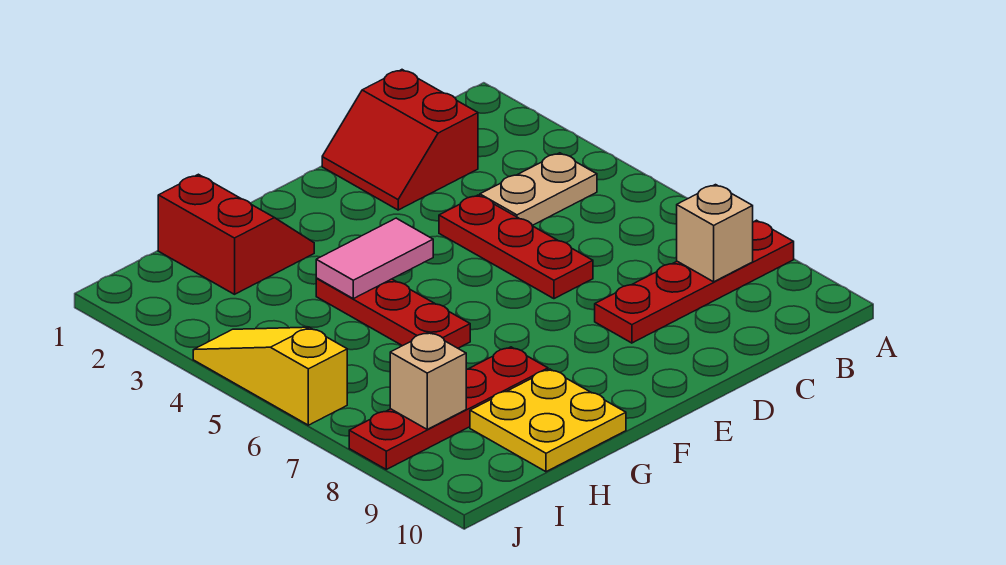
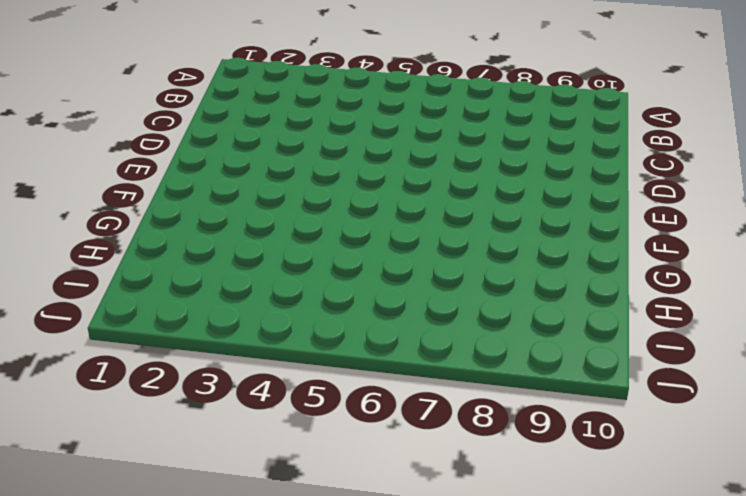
none -> red plate A8:D8 level 1
none -> tan plate B4:C4 level 1
none -> red slope C1:D2 level 1 top C

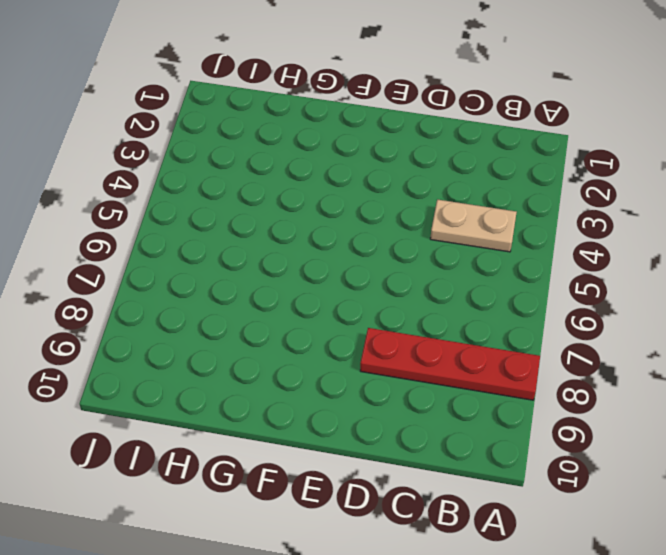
none -> red slope C1:D2 level 1 top C
none -> red plate D4:D6 level 1
none -> red slope G1:H2 level 1 top H

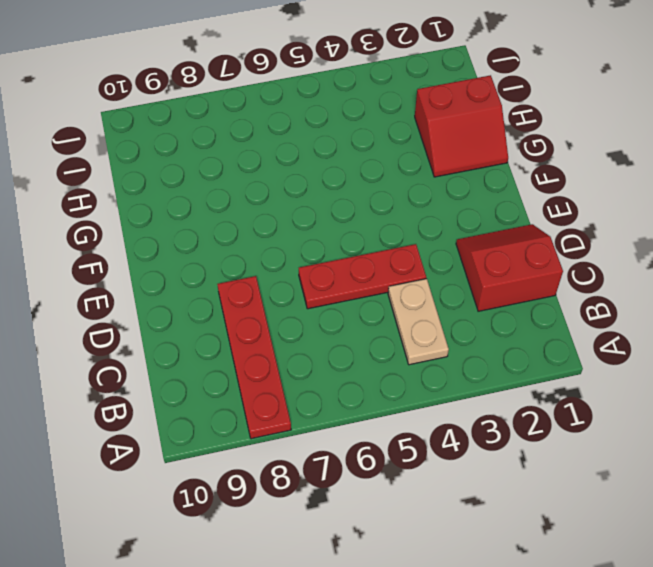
none -> red plate G4:G6 level 1
none -> red plate G8:J8 level 1
none -> yellow plate G9:H10 level 1

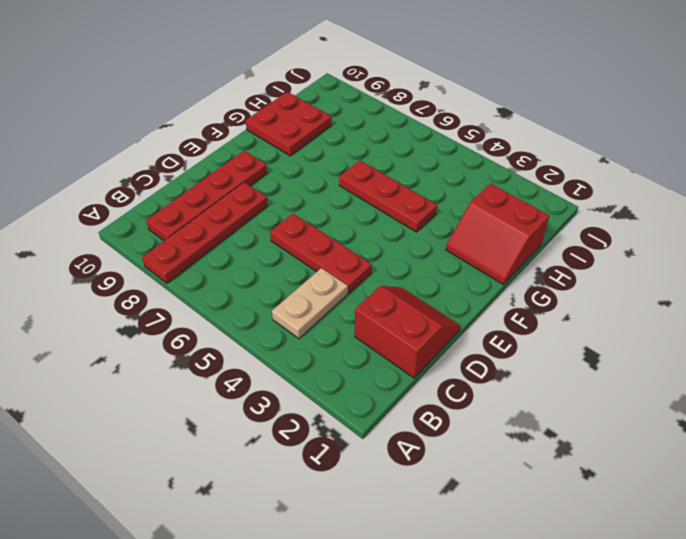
red plate B9:E9 level 1 -> red plate G8:J8 level 1
red plate G9:H10 level 1 -> yellow plate G9:H10 level 1
none -> yellow slope J4:J6 level 1 top 6
none -> tan brick B8 level 2
none -> pink tile F4:G4 level 2

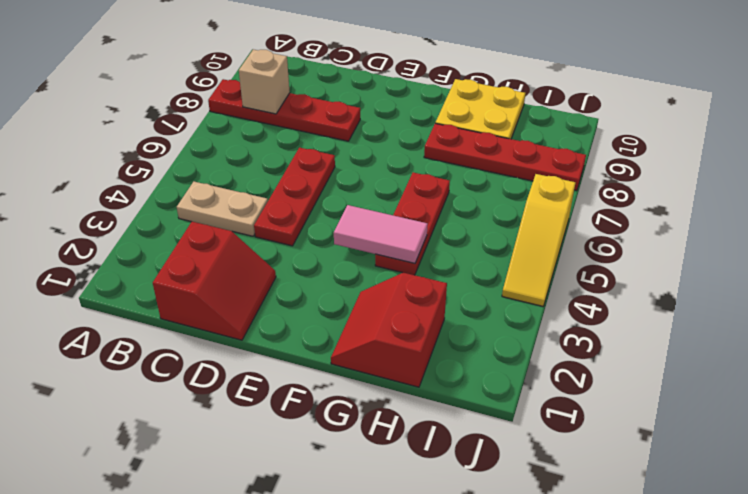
none -> tan brick I8 level 2

